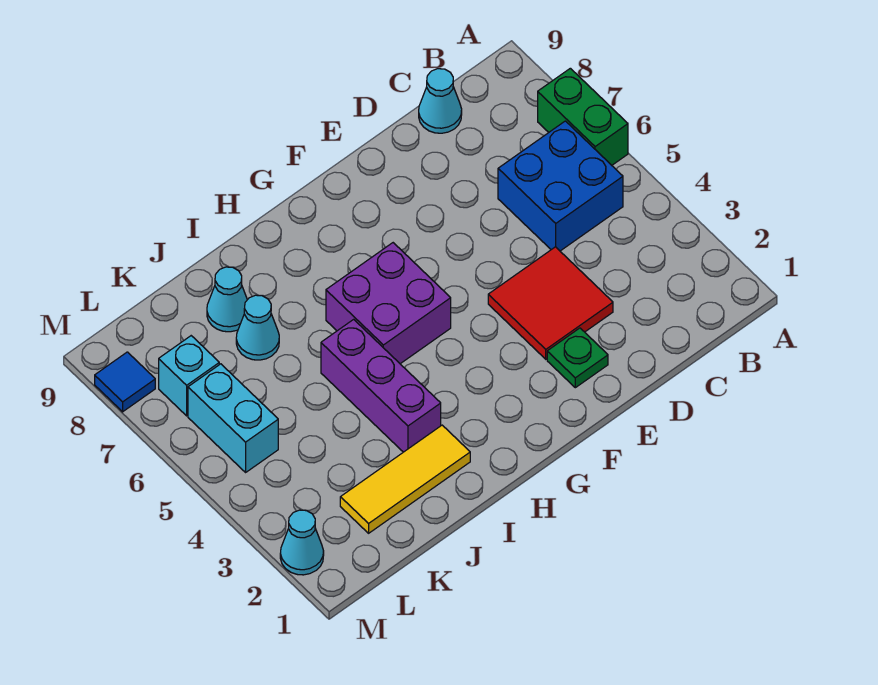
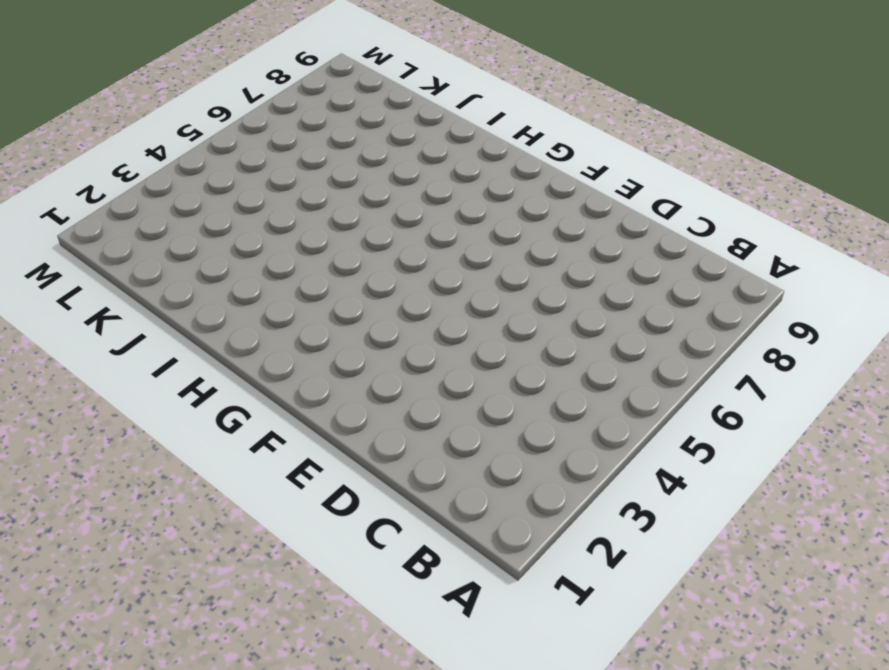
none -> green brick A6:A7 level 1
none -> blue brick B5:C6 level 1
none -> cyan cone C9 level 1

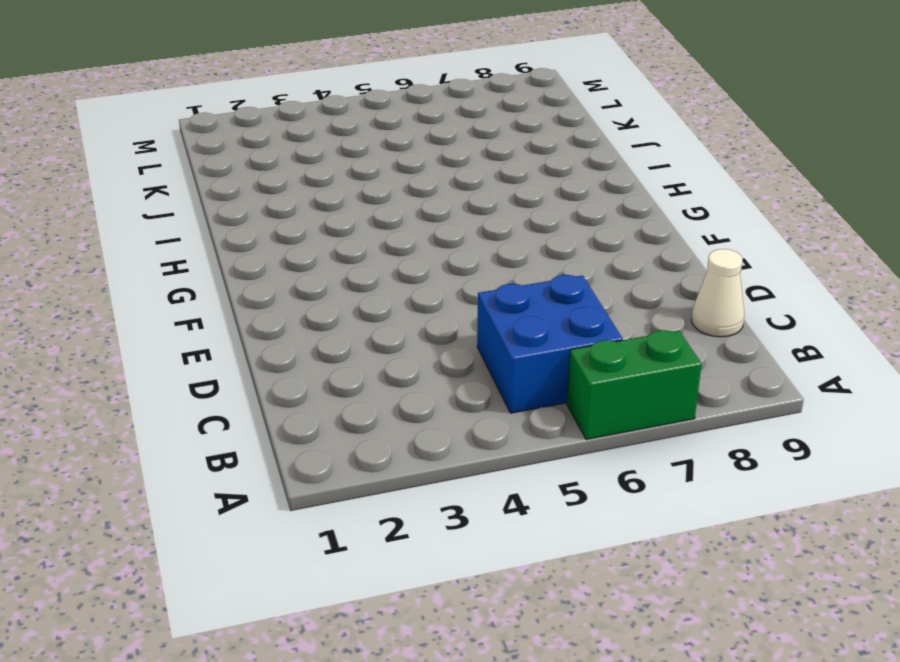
white cone C9 level 1 -> cyan cone C9 level 1
none -> red tile D3:E4 level 1
none -> green plate E2 level 1
none -> purple brick G5:H6 level 1

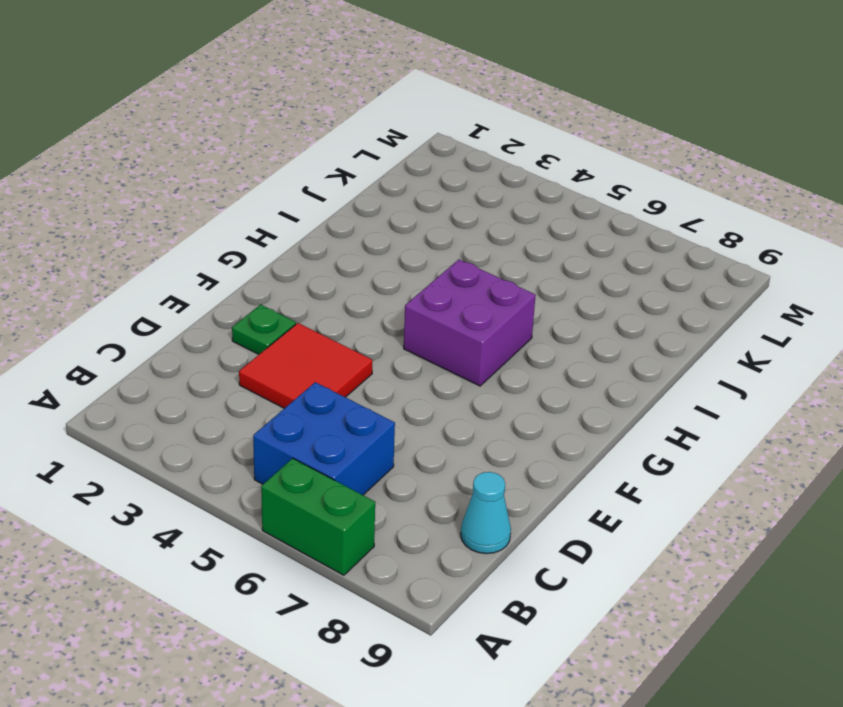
none -> yellow tile I2:K2 level 1
none -> purple brick I3:I5 level 1
none -> cyan cone J7 level 1

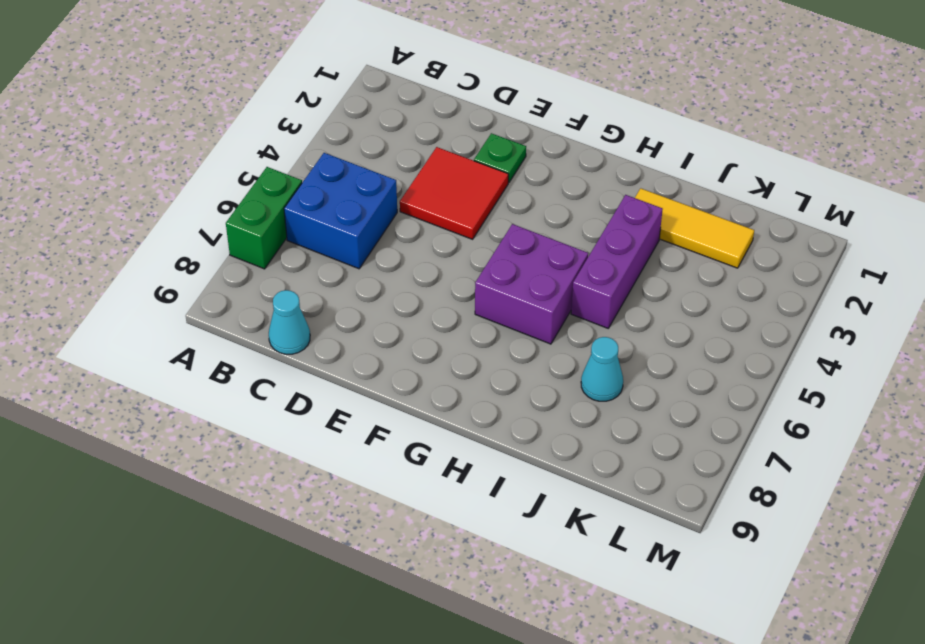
none -> cyan cone J8 level 1
none -> cyan brick L5:L6 level 1
none -> cyan brick L7 level 1

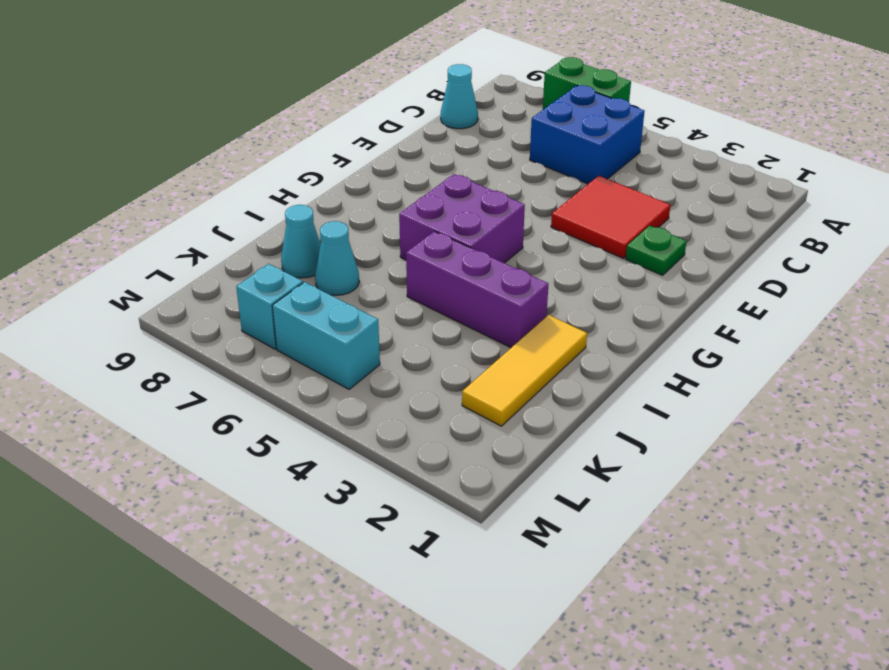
none -> cyan cone M2 level 1
none -> blue tile M8 level 1

